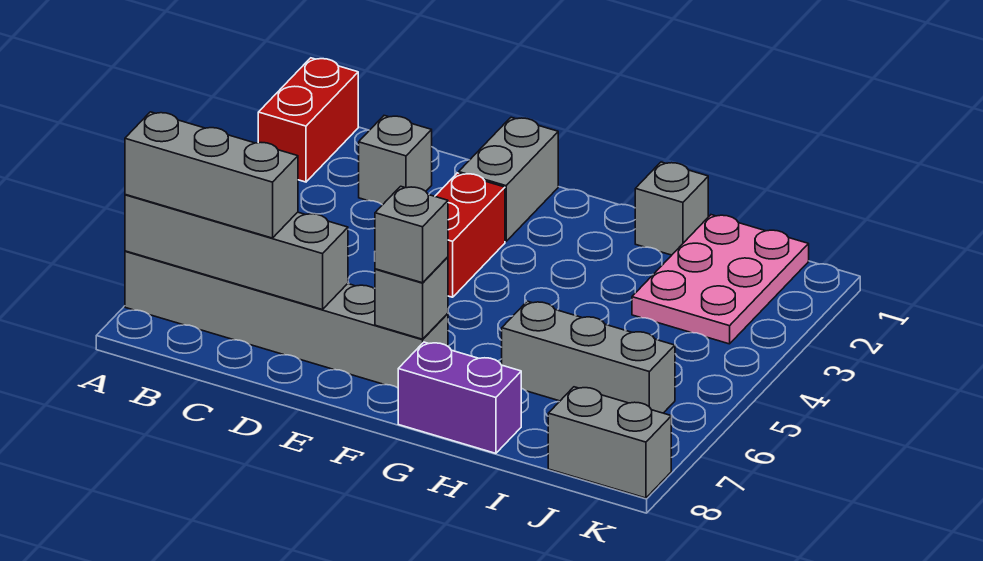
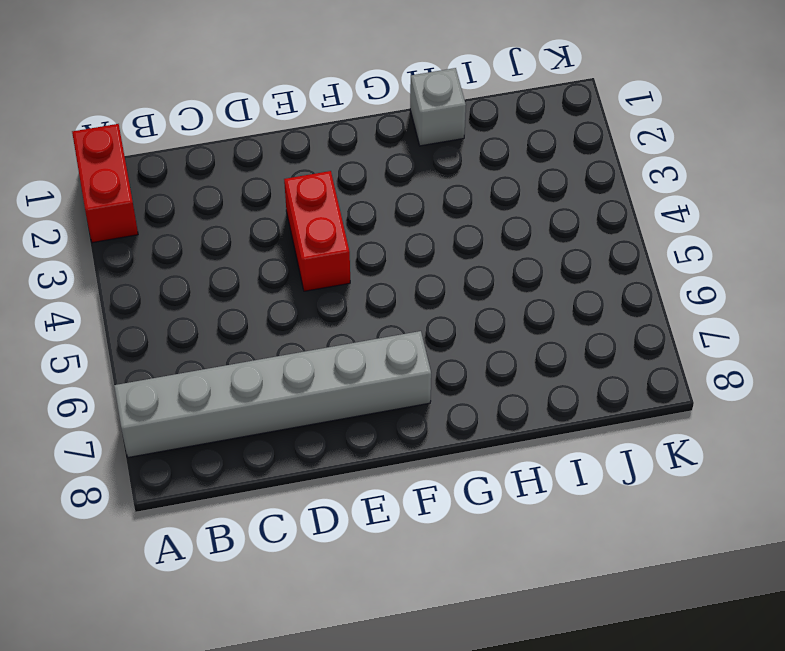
none -> grey brick C2 level 1
none -> grey brick E1:E2 level 1
none -> purple brick G8:H8 level 1

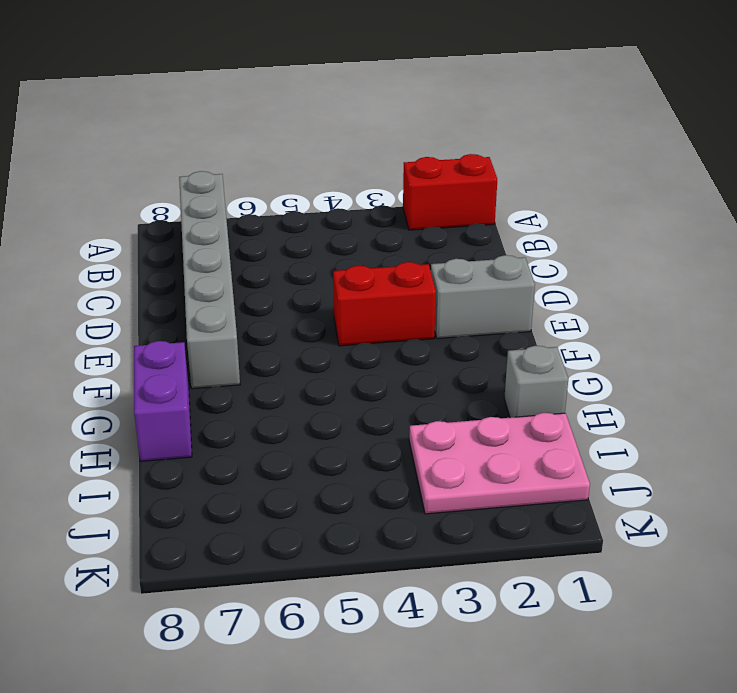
none -> grey brick C2 level 1
none -> grey brick H6:J6 level 1
none -> grey brick J8:K8 level 1

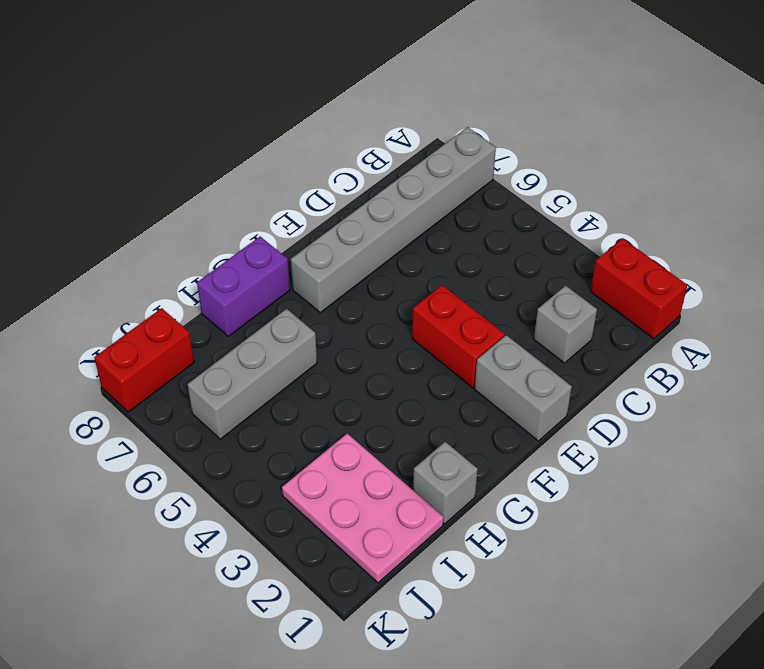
red brick J8:K8 level 1 -> grey brick J8:K8 level 1
none -> grey brick A7:D7 level 2
none -> grey brick F7 level 2
none -> grey brick A7:C7 level 3

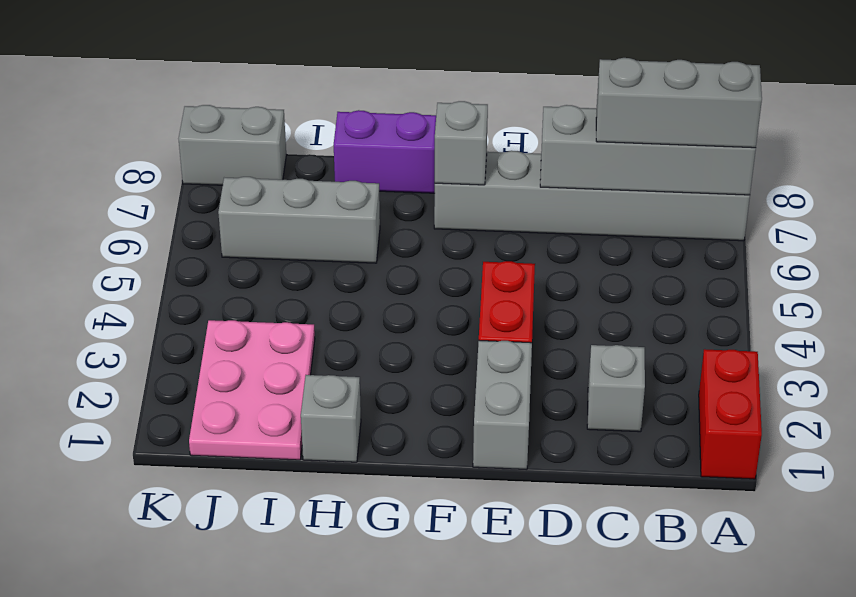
none -> grey brick F7 level 3

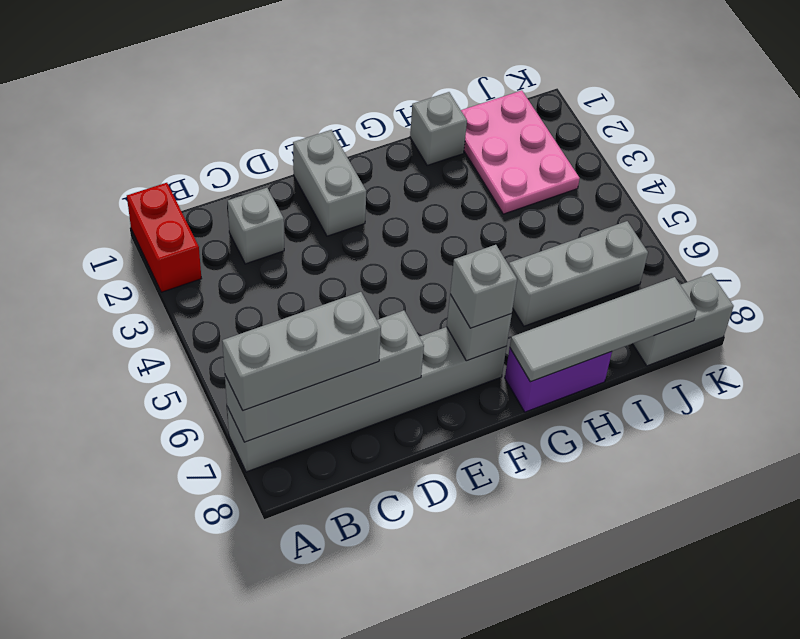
grey tile G8:J8 level 2 -> none
none -> red brick E3:E4 level 1

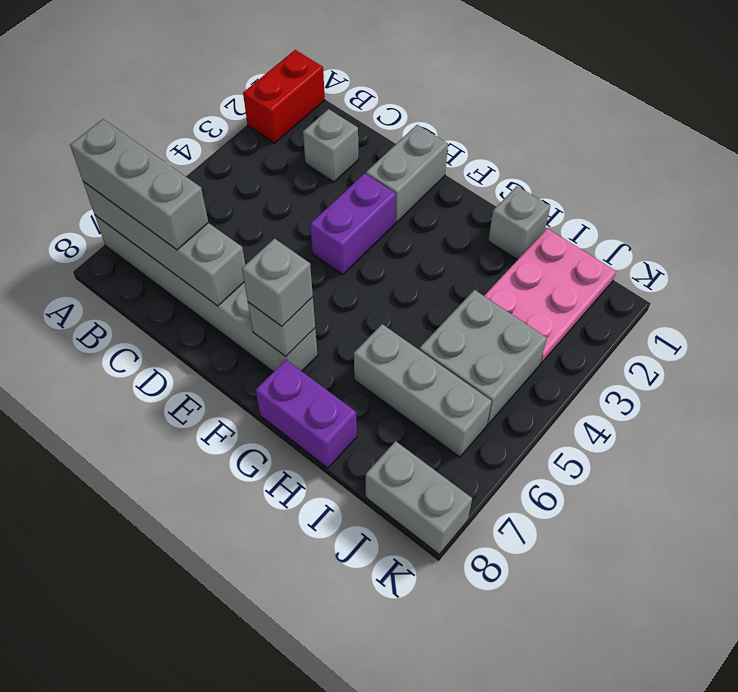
purple brick E3:E4 level 1 -> red brick E3:E4 level 1
grey brick I4:J5 level 1 -> none

